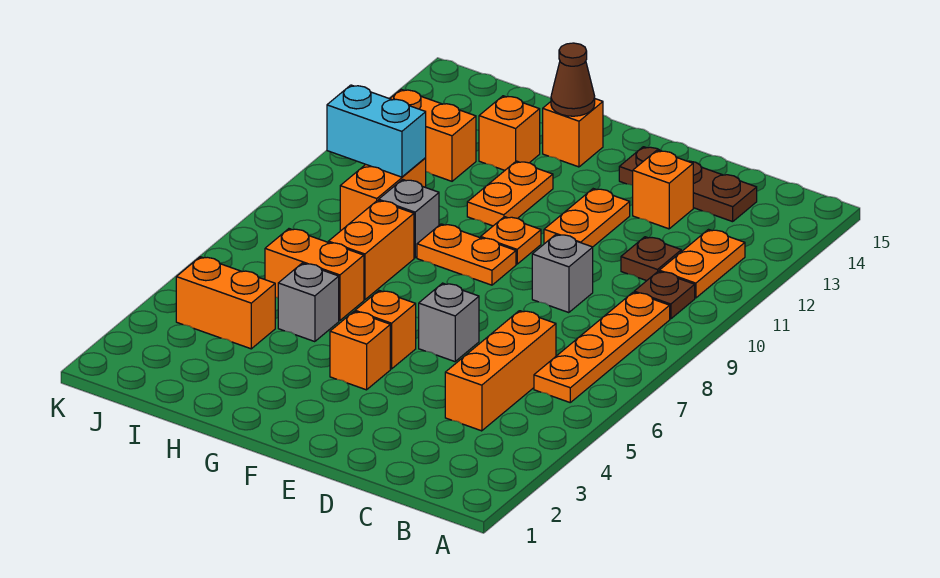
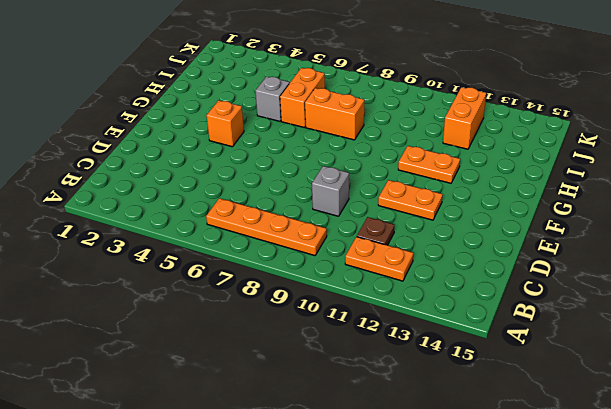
none -> brown plate B10 level 1
none -> orange brick C4:C6 level 1
none -> brown plate C14:E14 level 1

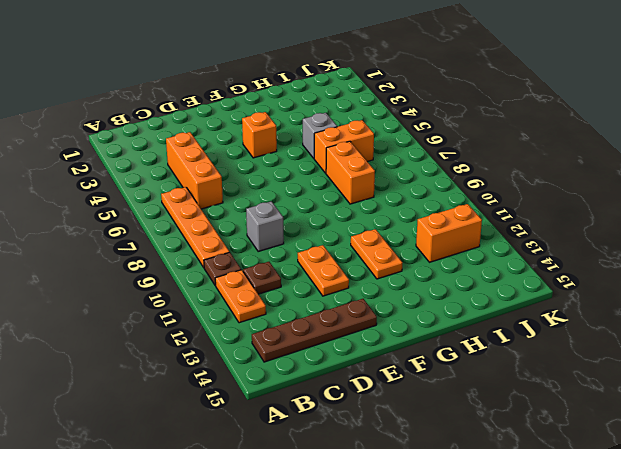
brown plate B14:E14 level 1 -> brown plate C14:E14 level 1
none -> orange brick D13 level 1
none -> grey brick E6 level 1
none -> orange brick F5 level 1

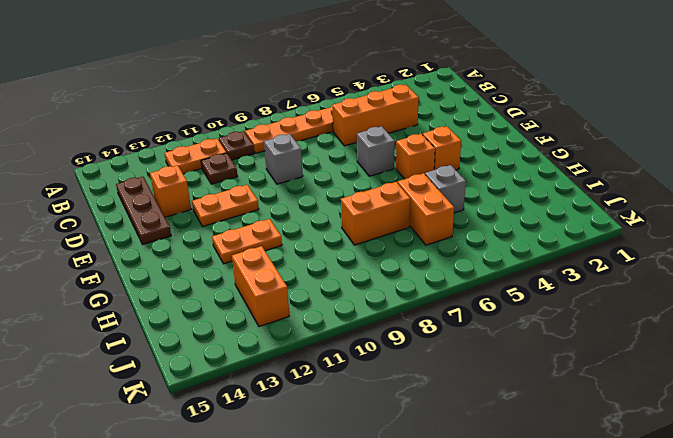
none -> orange plate F9:G9 level 1
none -> orange plate F10 level 1
none -> orange brick G14 level 1

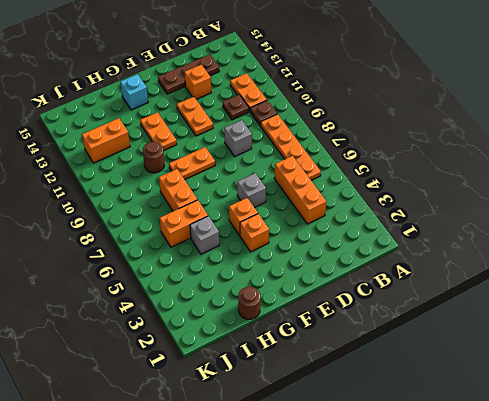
cyan brick G14 level 1 -> orange brick G14 level 1
brown round brick H1 level 1 -> none
brown round brick H10 level 1 -> none
none -> orange plate F10 level 1
none -> grey brick H9 level 1
none -> orange brick H13 level 1

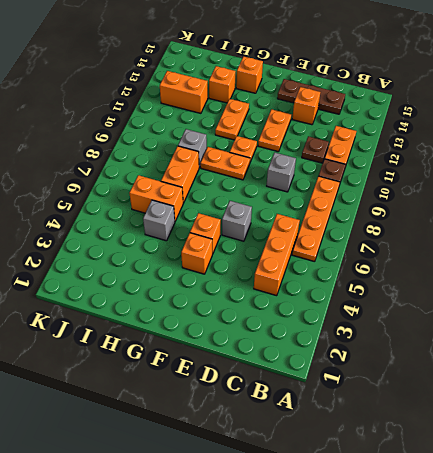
none -> orange brick I4:J4 level 1
none -> orange brick I9:I10 level 1
none -> brown cone G14 level 2

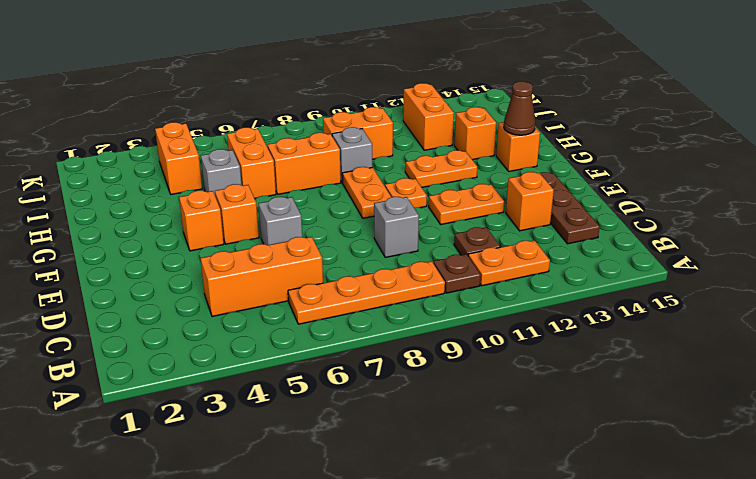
none -> cyan brick I10:J10 level 2

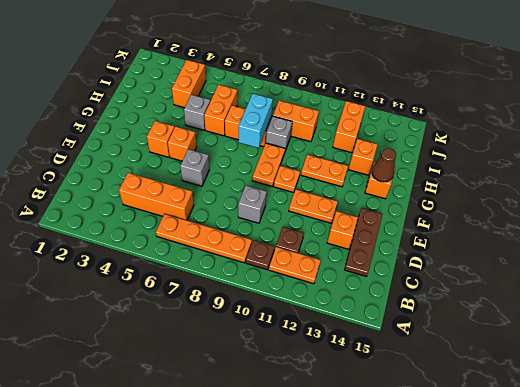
cyan brick G8:H8 level 2 -> cyan brick I10:J10 level 2

